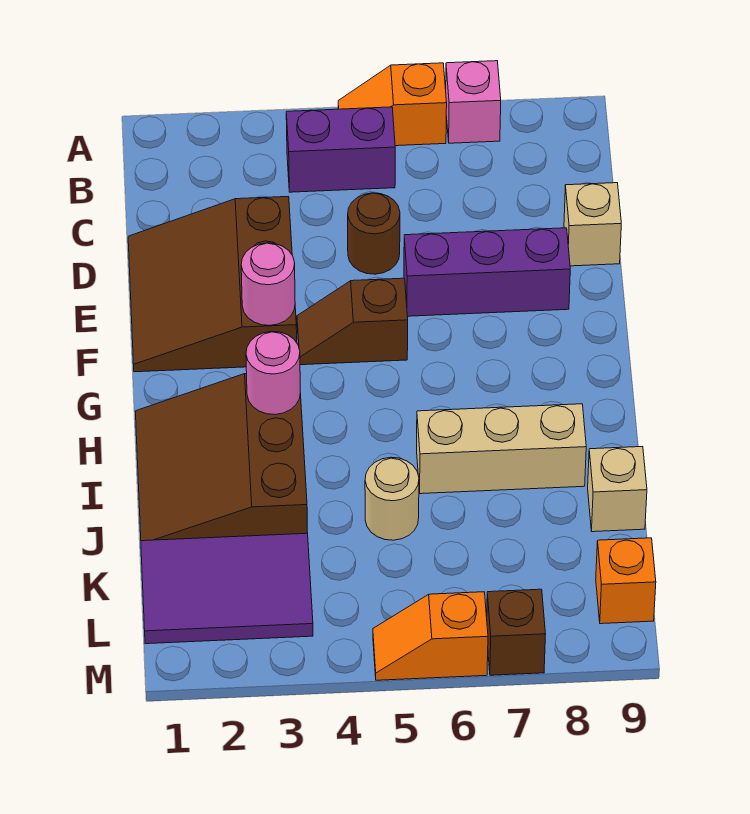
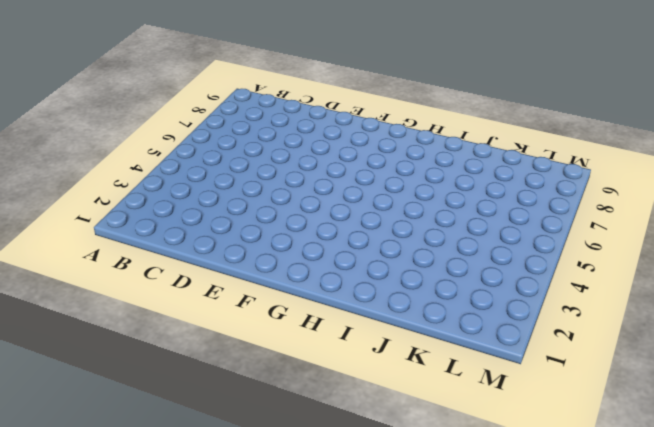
none -> orange slope A5:A6 level 1 top 6
none -> pink brick A7 level 1
none -> purple brick B4:B5 level 1

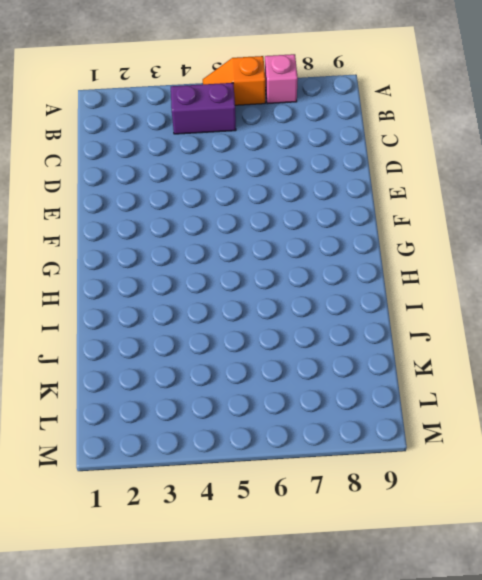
none -> brown slope D1:F3 level 1 top 3
none -> brown round brick D5 level 1
none -> tan brick D9 level 1

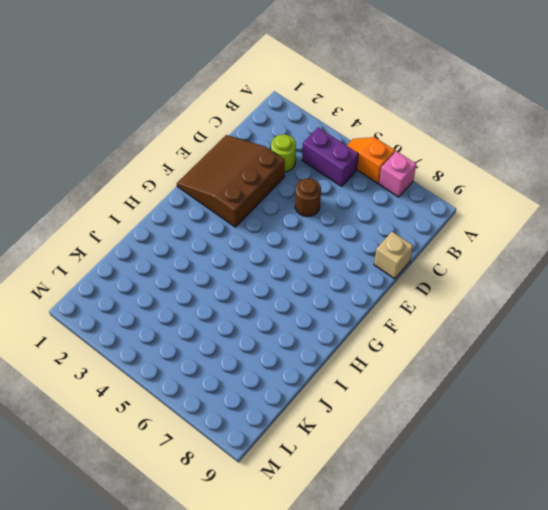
lime round brick C3 level 1 -> none
none -> purple brick E6:E8 level 1
none -> brown slope F4:F5 level 1 top 5
none -> brown slope H1:J3 level 1 top 3

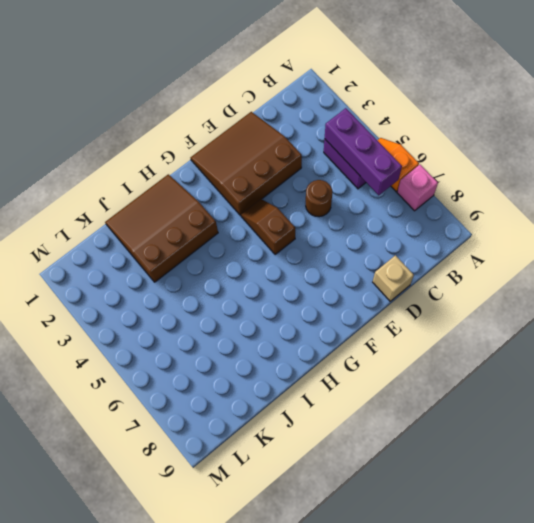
purple brick B4:B6 level 2 -> purple brick E6:E8 level 1
none -> tan brick I6:I8 level 1
none -> tan round brick J5 level 1
none -> tan brick J9 level 1

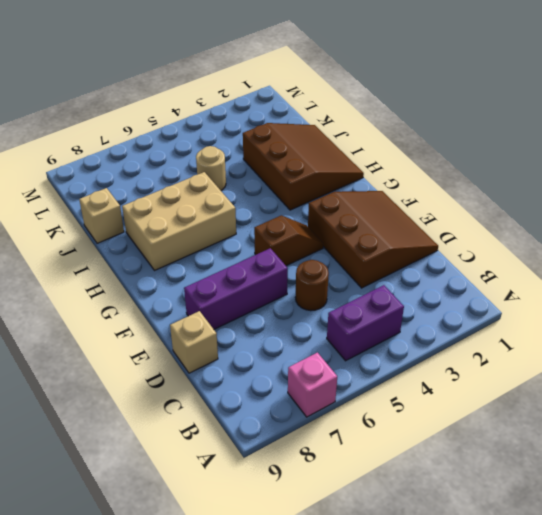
tan brick H6:I8 level 1 -> tan brick I6:I8 level 1
none -> orange slope A5:A6 level 1 top 6
none -> purple tile K1:L3 level 1
none -> orange brick L9 level 1

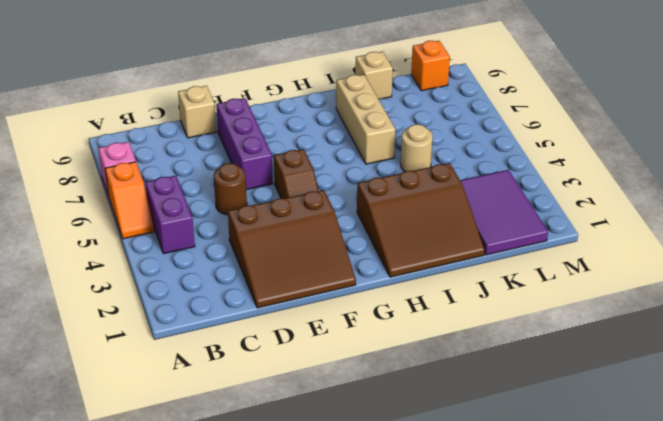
none -> orange slope M5:M6 level 1 top 6
none -> brown brick M7 level 1
none -> pink round brick F3 level 2

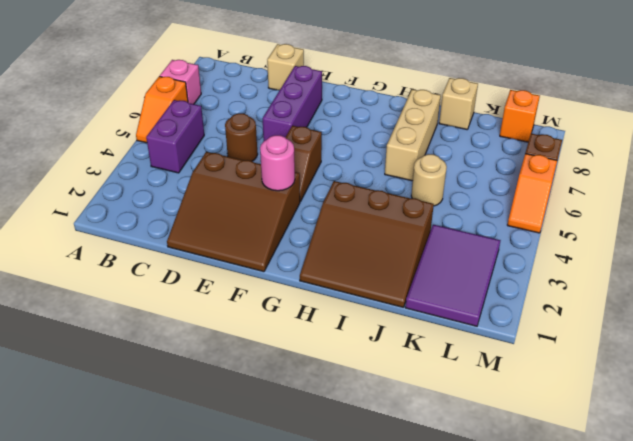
none -> pink round brick H3 level 2

